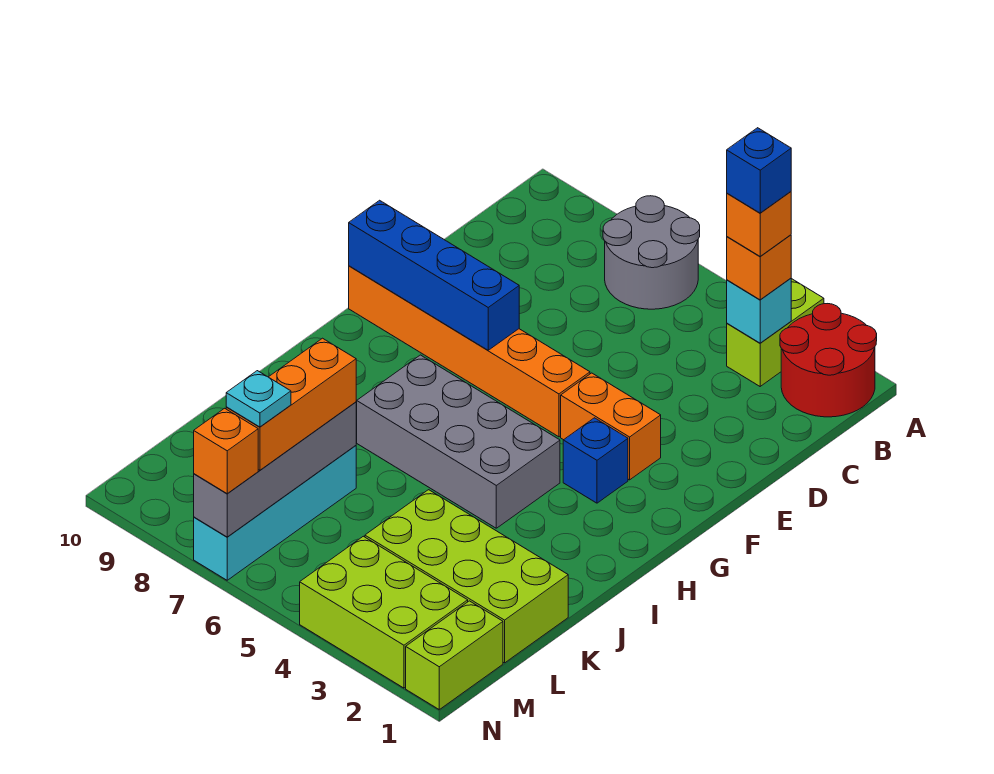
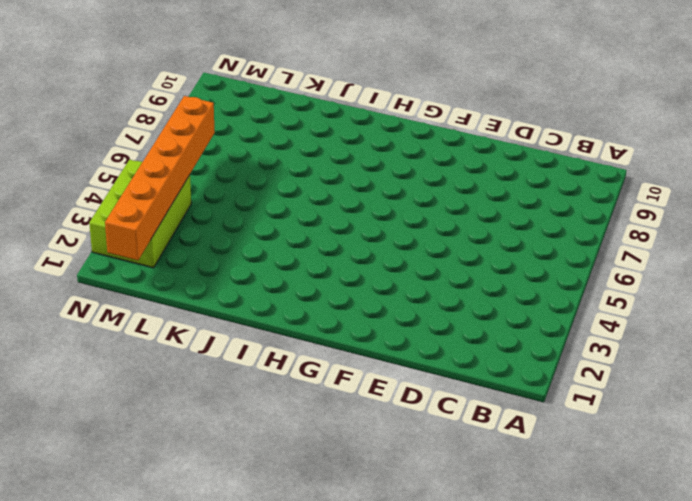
orange brick M1:M6 level 2 -> orange brick F5:F10 level 1
none -> red round brick A1:B2 level 1
none -> lime brick A3:B3 level 1
none -> grey round brick A6:B7 level 1

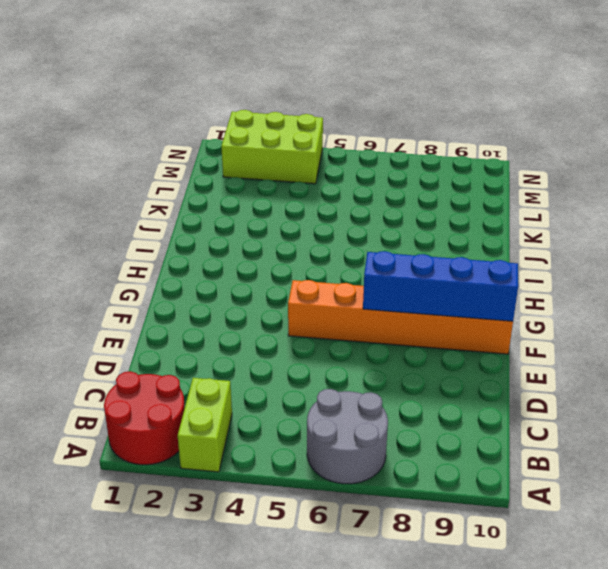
none -> orange brick F3:F4 level 1
none -> blue brick G3 level 1
none -> grey brick H4:I7 level 1

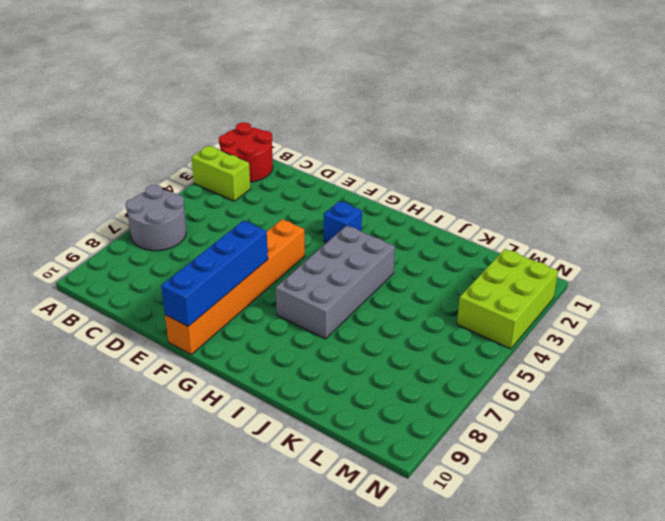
none -> orange brick F3:F4 level 1
none -> lime brick K1:L4 level 1
none -> cyan brick K7:N7 level 1

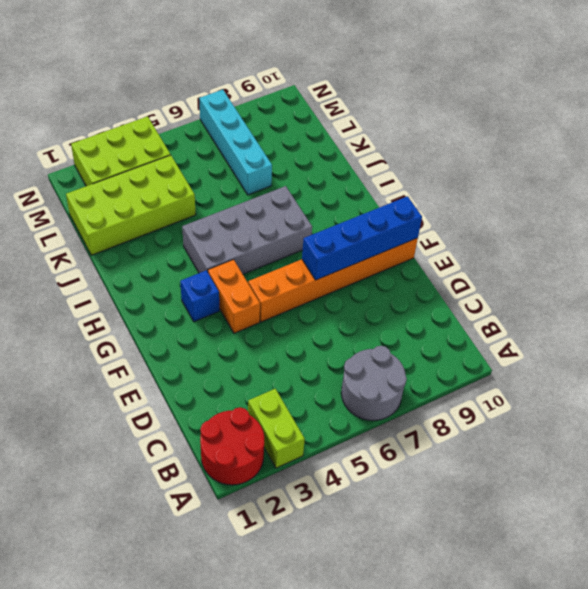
orange brick F4:G4 level 1 -> orange brick F3:F4 level 1
none -> lime brick M1:N1 level 1
none -> cyan brick B3 level 2
none -> grey brick K7:N7 level 2

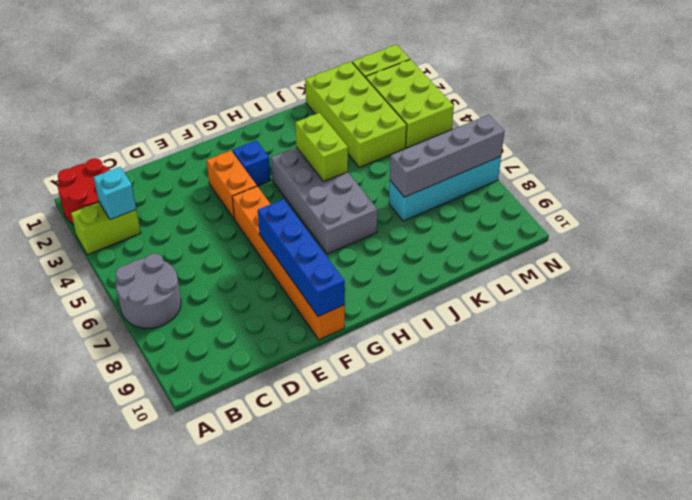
lime brick I4:I5 level 2 -> none
none -> orange brick B3 level 3
none -> orange brick K7:M7 level 3
none -> orange brick N7 level 3

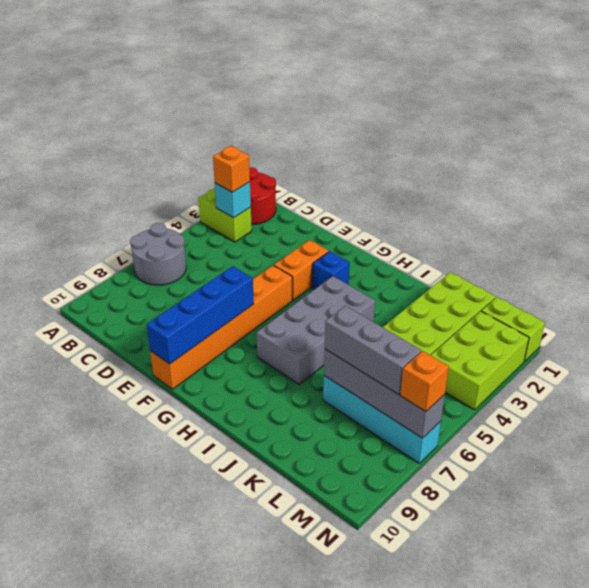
grey brick K7:M7 level 3 -> orange brick K7:M7 level 3
none -> orange brick B3 level 4
none -> cyan plate M7 level 4
none -> blue brick B3 level 5

